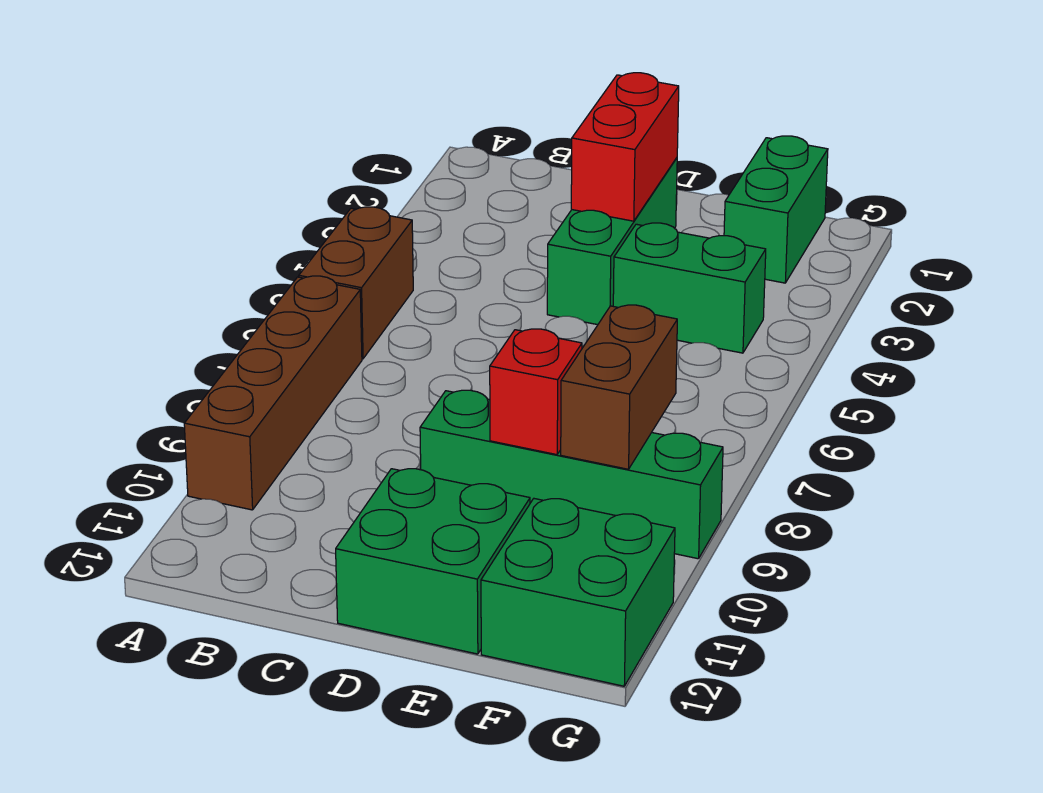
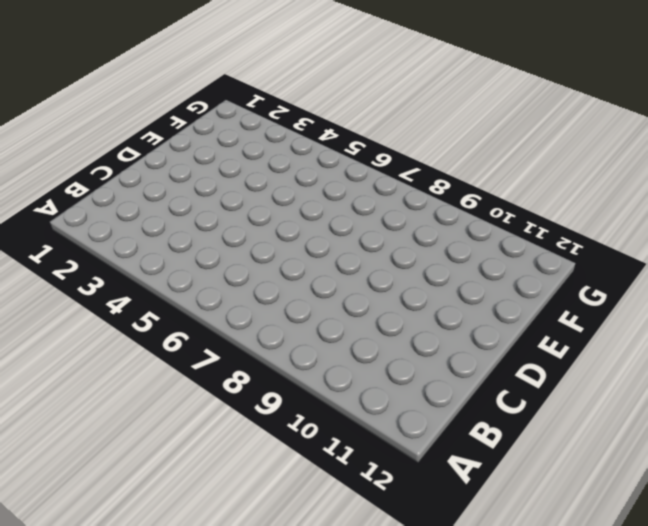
none -> brown brick A5:A6 level 1
none -> brown brick A7:A10 level 1

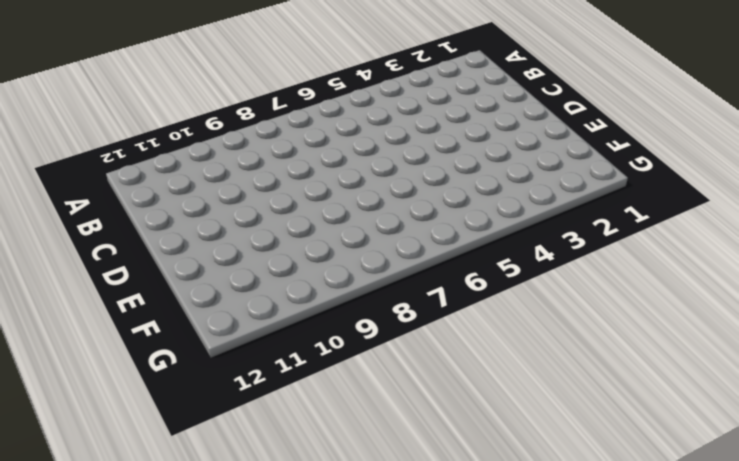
none -> brown brick A5:A6 level 1
none -> brown brick A7:A10 level 1

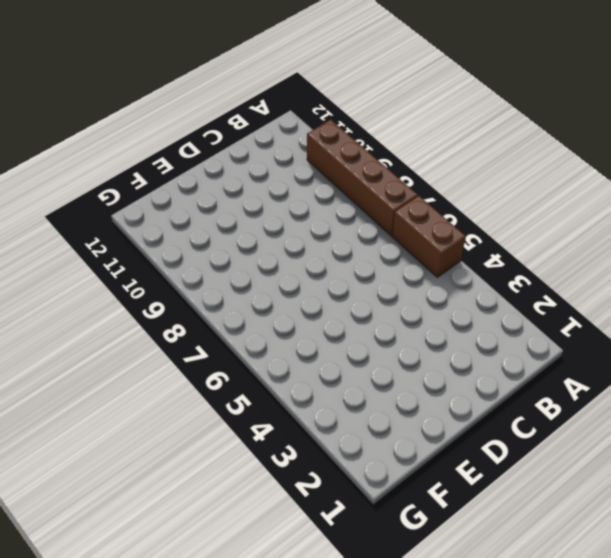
none -> green brick D2:D4 level 1
none -> green brick D9:G9 level 1

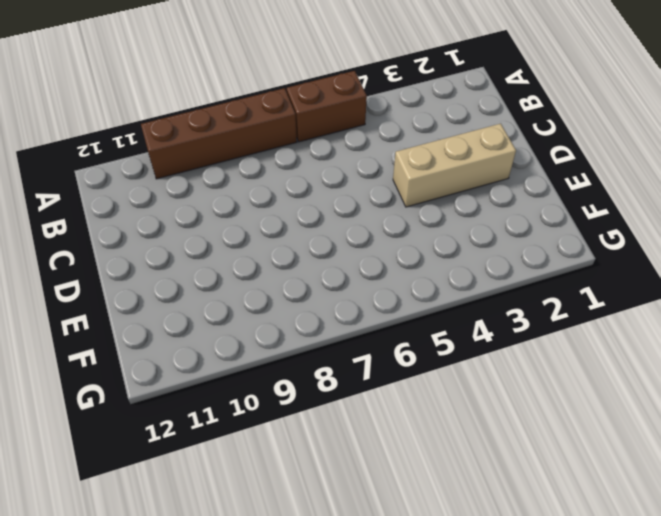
tan brick D2:D4 level 1 -> green brick D2:D4 level 1
none -> green brick D9:G9 level 1
none -> green brick D11:E12 level 1

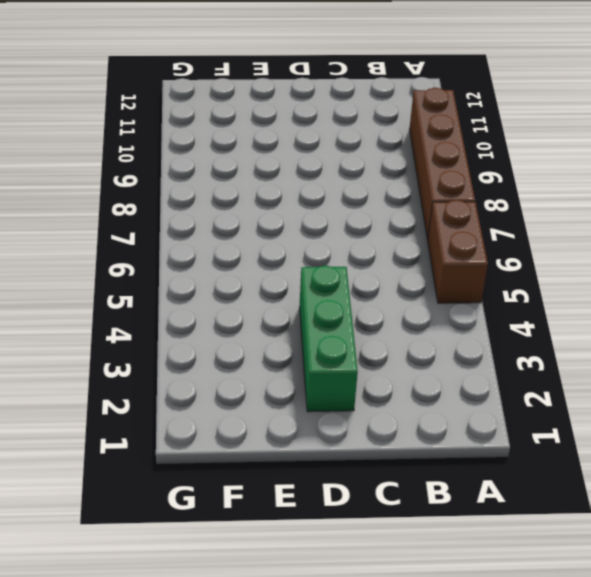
none -> green brick D9:G9 level 1
none -> green brick D11:E12 level 1

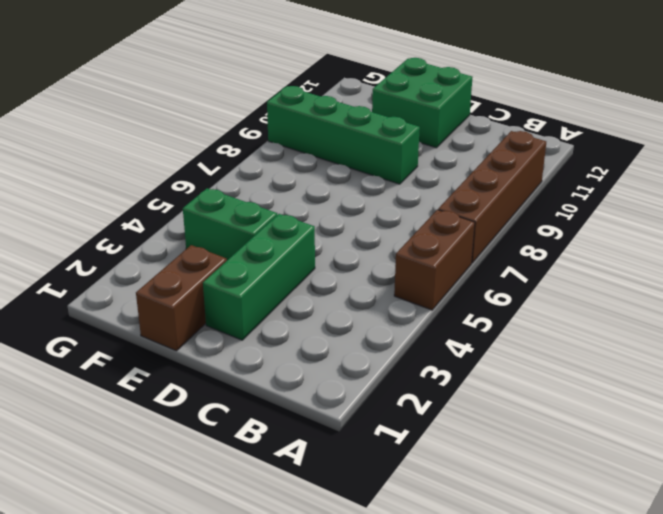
brown brick E1:E2 level 1 -> brown brick F8:F9 level 2
none -> green brick F1:F2 level 1
none -> green brick F11:G12 level 1

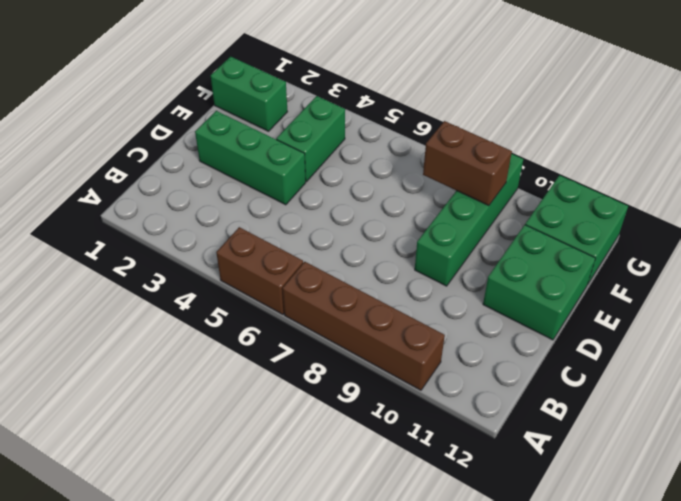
none -> red brick D2:D3 level 2
none -> red brick E9 level 2

